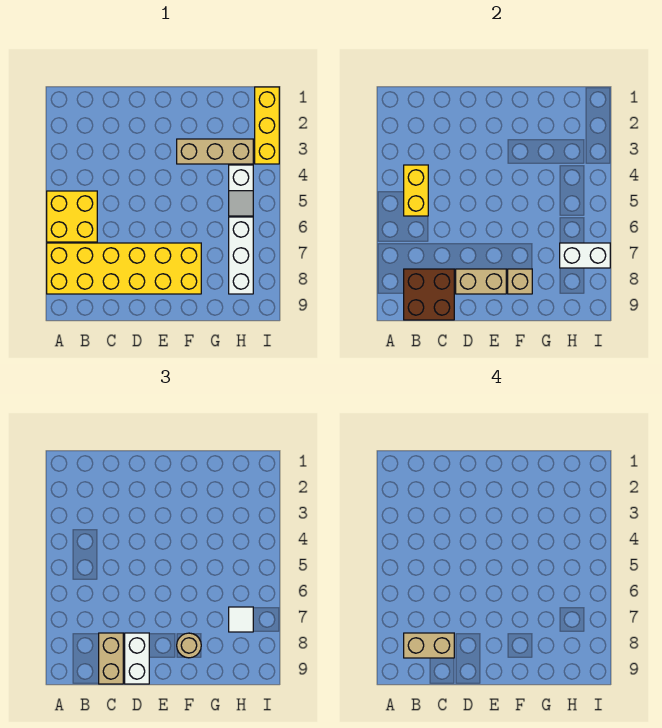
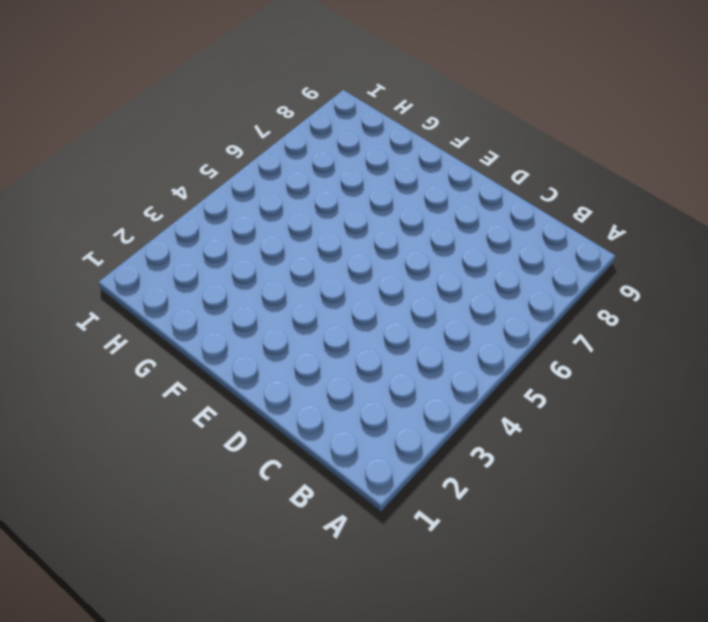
none -> yellow brick A5:B6 level 1
none -> yellow brick A7:F8 level 1
none -> tan brick F3:H3 level 1

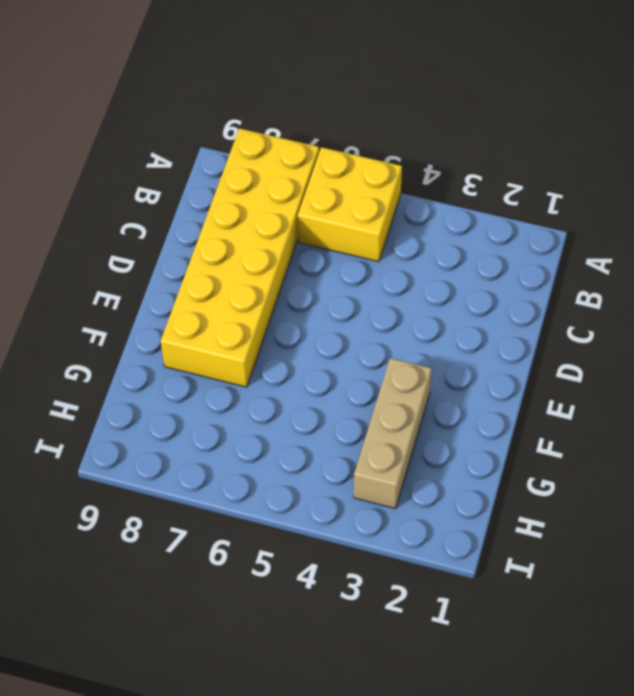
none -> white slope H4:H5 level 1 top 4
none -> white brick H6:H8 level 1
none -> yellow brick I1:I3 level 1

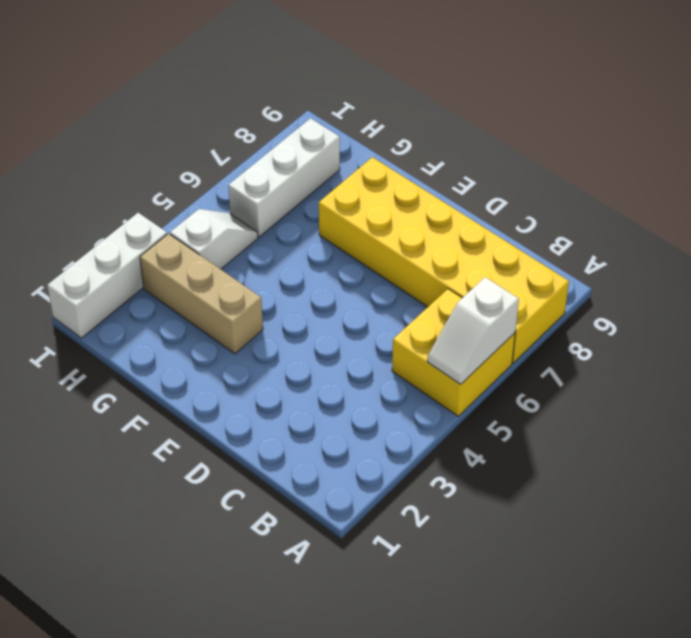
white slope A5:A6 level 2 top 6 -> none
white brick I1:I3 level 1 -> yellow brick I1:I3 level 1
none -> yellow brick B4:B5 level 2
none -> brown brick B8:C9 level 2
none -> tan brick D8:E8 level 2

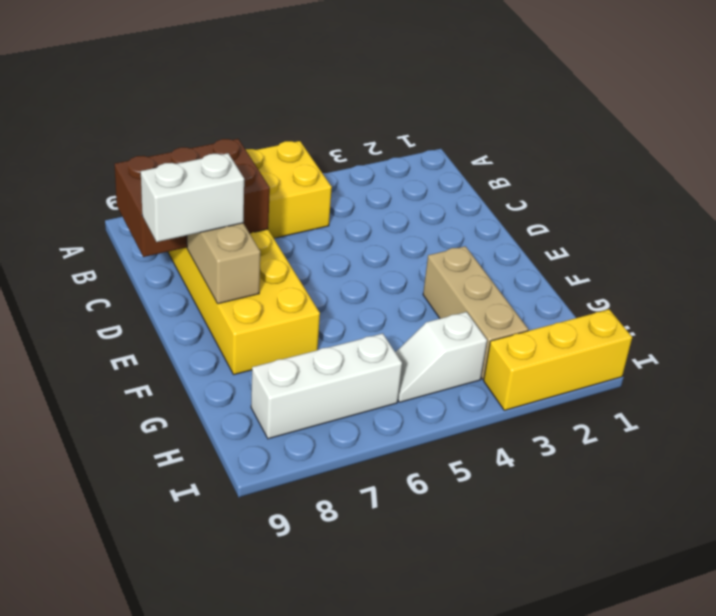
brown brick B7:C9 level 2 -> brown brick B8:C9 level 2
none -> yellow brick B4:B5 level 2
none -> tan brick F8 level 2
none -> white brick H7:I7 level 2

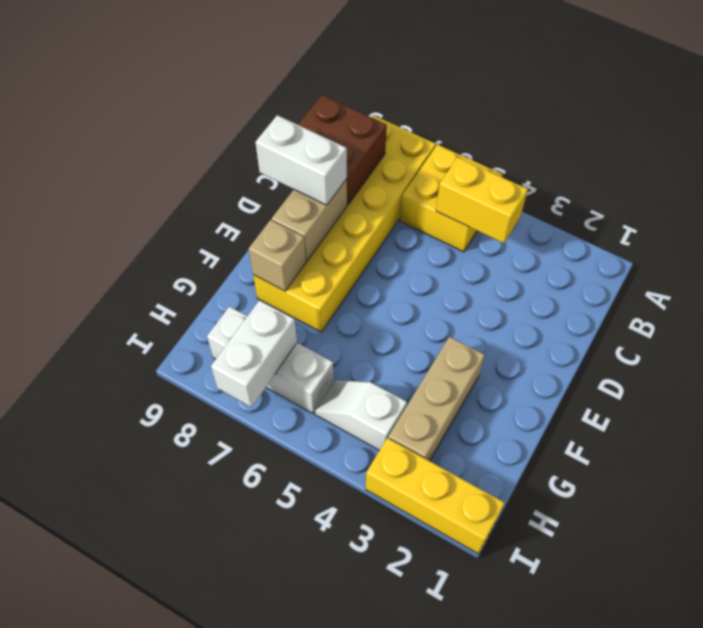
none -> tan brick C8:C9 level 3
none -> tan round brick F8 level 3
none -> white tile H7 level 3

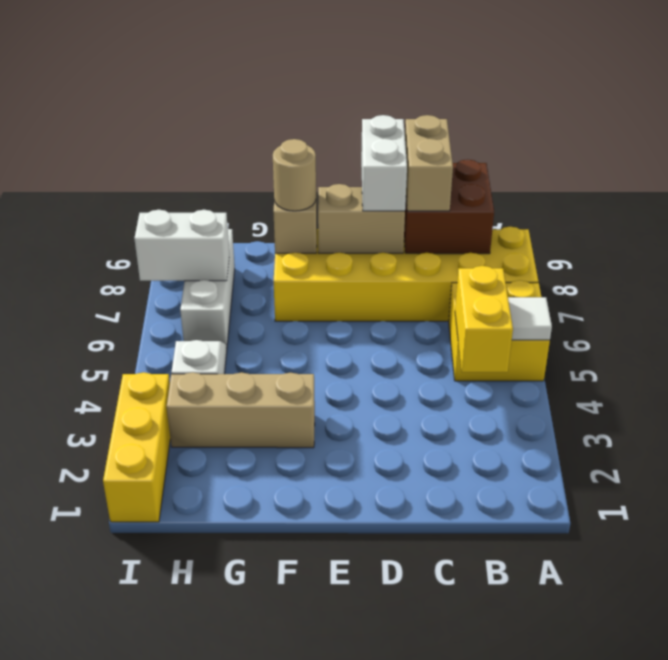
white tile A5 level 2 -> white tile H7 level 3
none -> tan brick B8:C8 level 4

